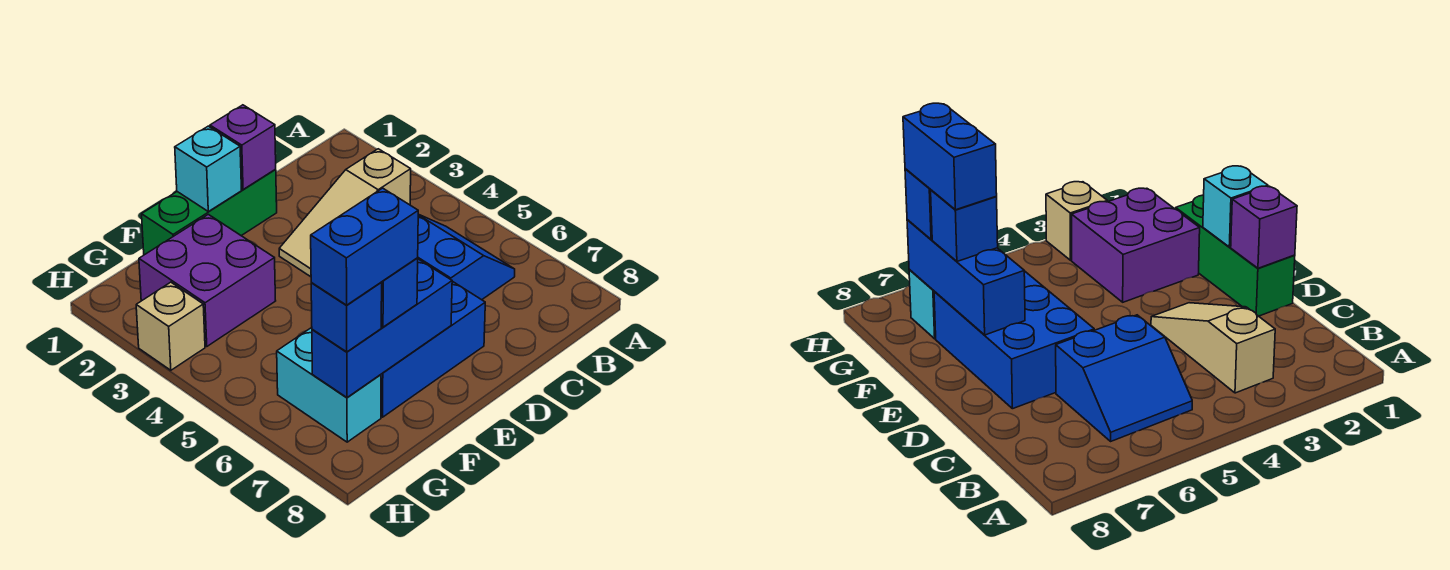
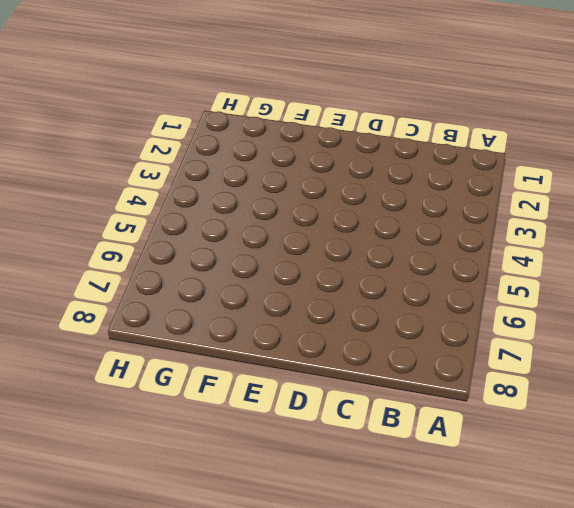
none -> tan slope B3:D3 level 1 top B
none -> blue slope B5:C6 level 1 top C
none -> green brick D1:F1 level 1

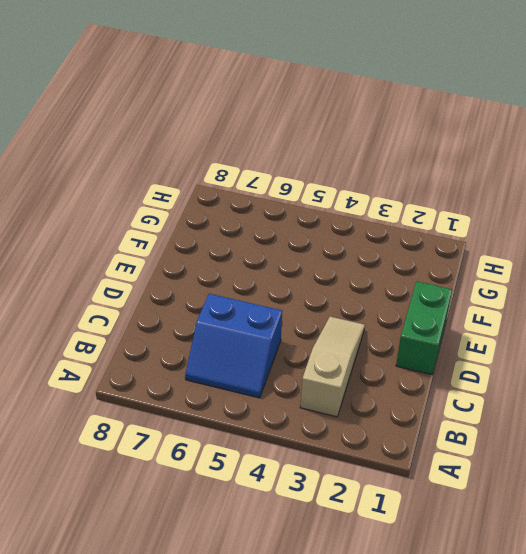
green brick D1:E1 level 1 -> green brick D1:F1 level 1
none -> blue brick D6:F7 level 1
none -> purple brick F2:G3 level 1
none -> cyan brick G6:G7 level 1

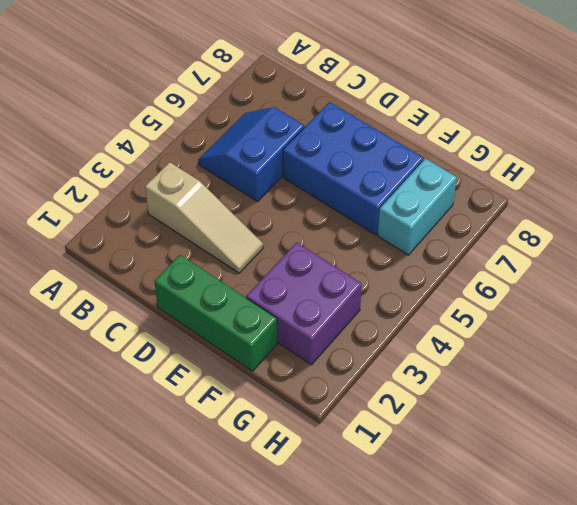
none -> tan brick H3 level 1
none -> purple brick D1 level 2
none -> cyan brick E1 level 2

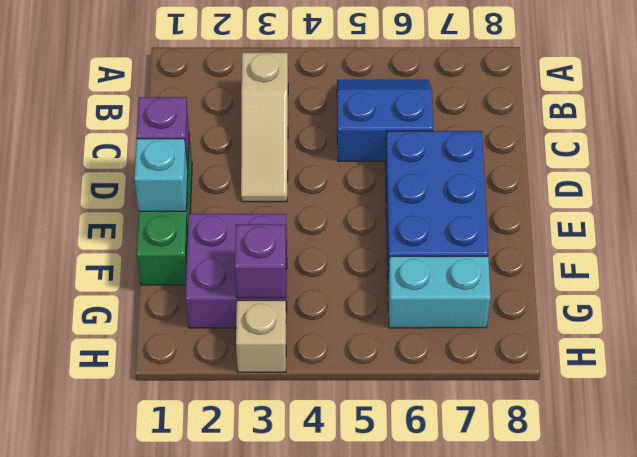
purple brick G3 level 2 -> none
none -> blue brick E7:G7 level 2
none -> blue brick F7 level 3
none -> blue brick G7 level 3

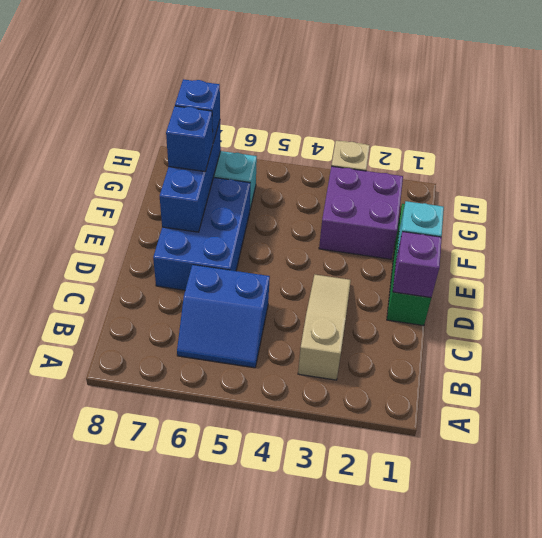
none -> blue brick F7:G7 level 4

